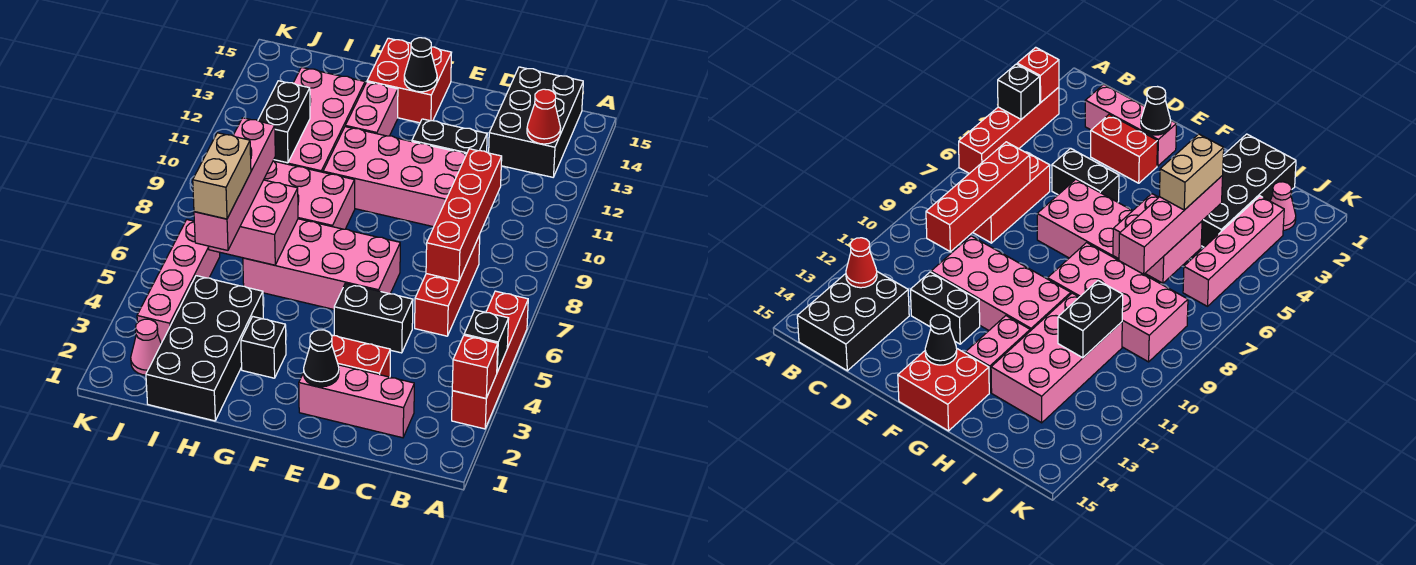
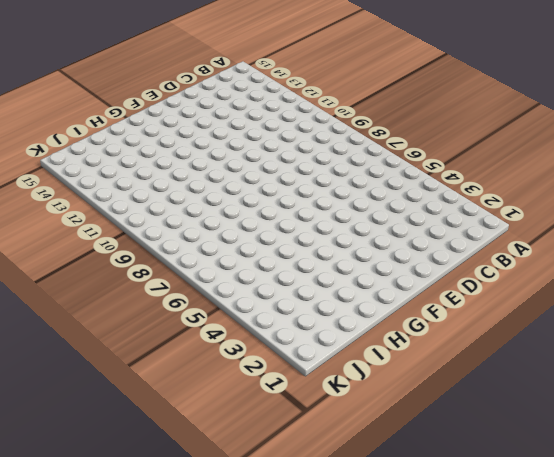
none -> red brick A3:A6 level 1
none -> black brick B13:C15 level 1
none -> pink brick C2:E2 level 1

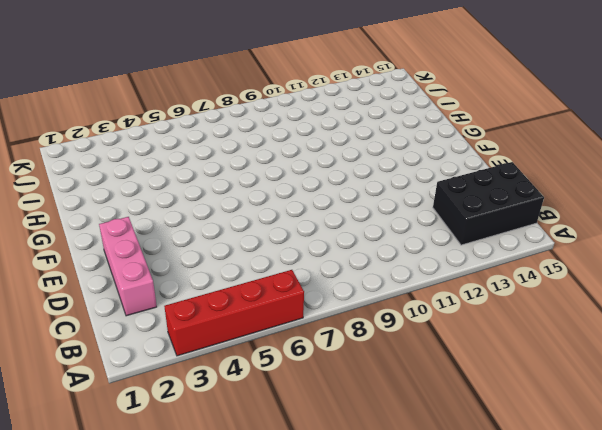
none -> red brick C6:C8 level 1
none -> red brick D3:E3 level 1
none -> black brick D5:E5 level 1

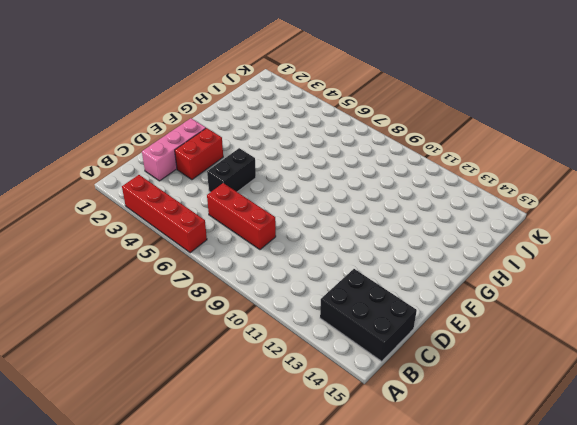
none -> pink brick D10:G11 level 1
none -> black brick D12:E12 level 1
none -> pink brick E6:H7 level 1

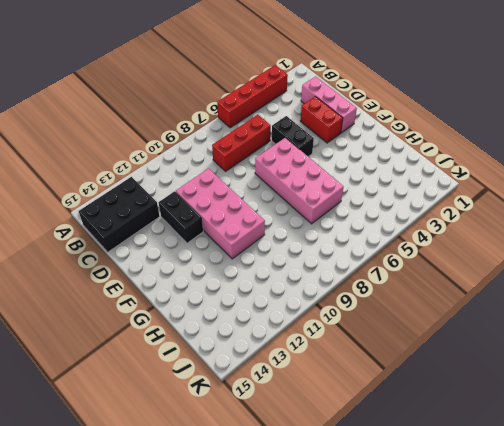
none -> red brick F14:G15 level 1
none -> black brick G3 level 1
none -> pink brick G8:J9 level 1

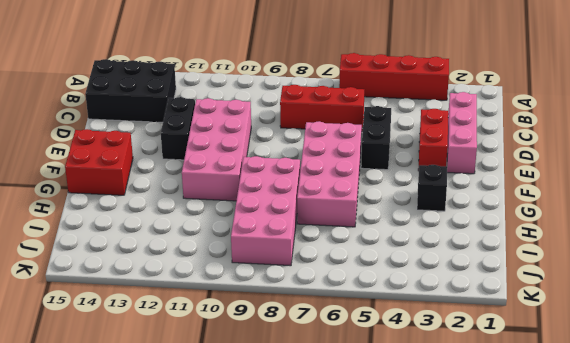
none -> pink brick G12:G13 level 1
none -> black brick H1:I4 level 1
none -> pink brick H10:I13 level 1

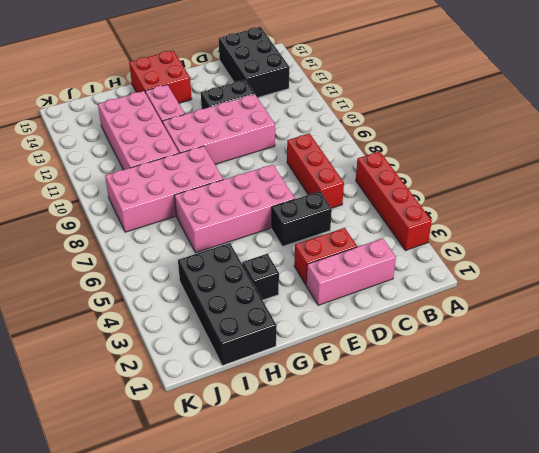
none -> pink cone J2 level 1
none -> pink brick J3:J6 level 1
none -> red brick A3 level 2

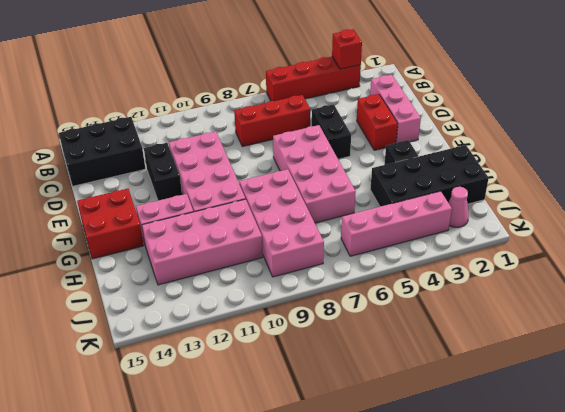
none -> black brick A4 level 2
none -> red cone B13 level 2
none -> red brick C7:C10 level 2

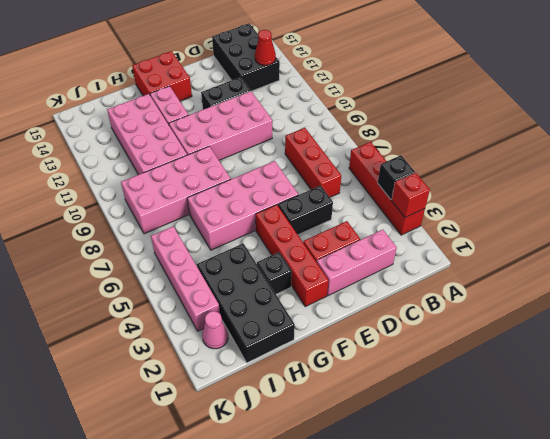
red brick F2:F5 level 1 -> red brick C7:C10 level 2
none -> black cone E2 level 2
none -> black cone F14 level 2
none -> pink brick H6:I7 level 2

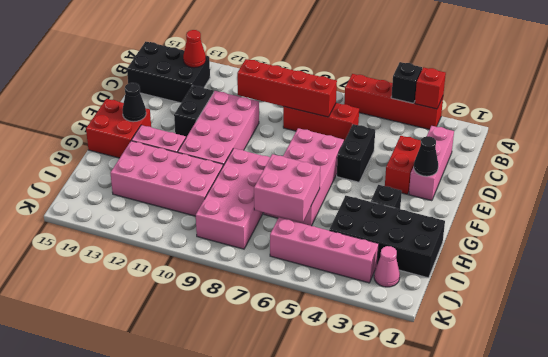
none -> black brick I10:I11 level 2
none -> pink brick I5:I8 level 3
none -> tan brick I5:I6 level 4

